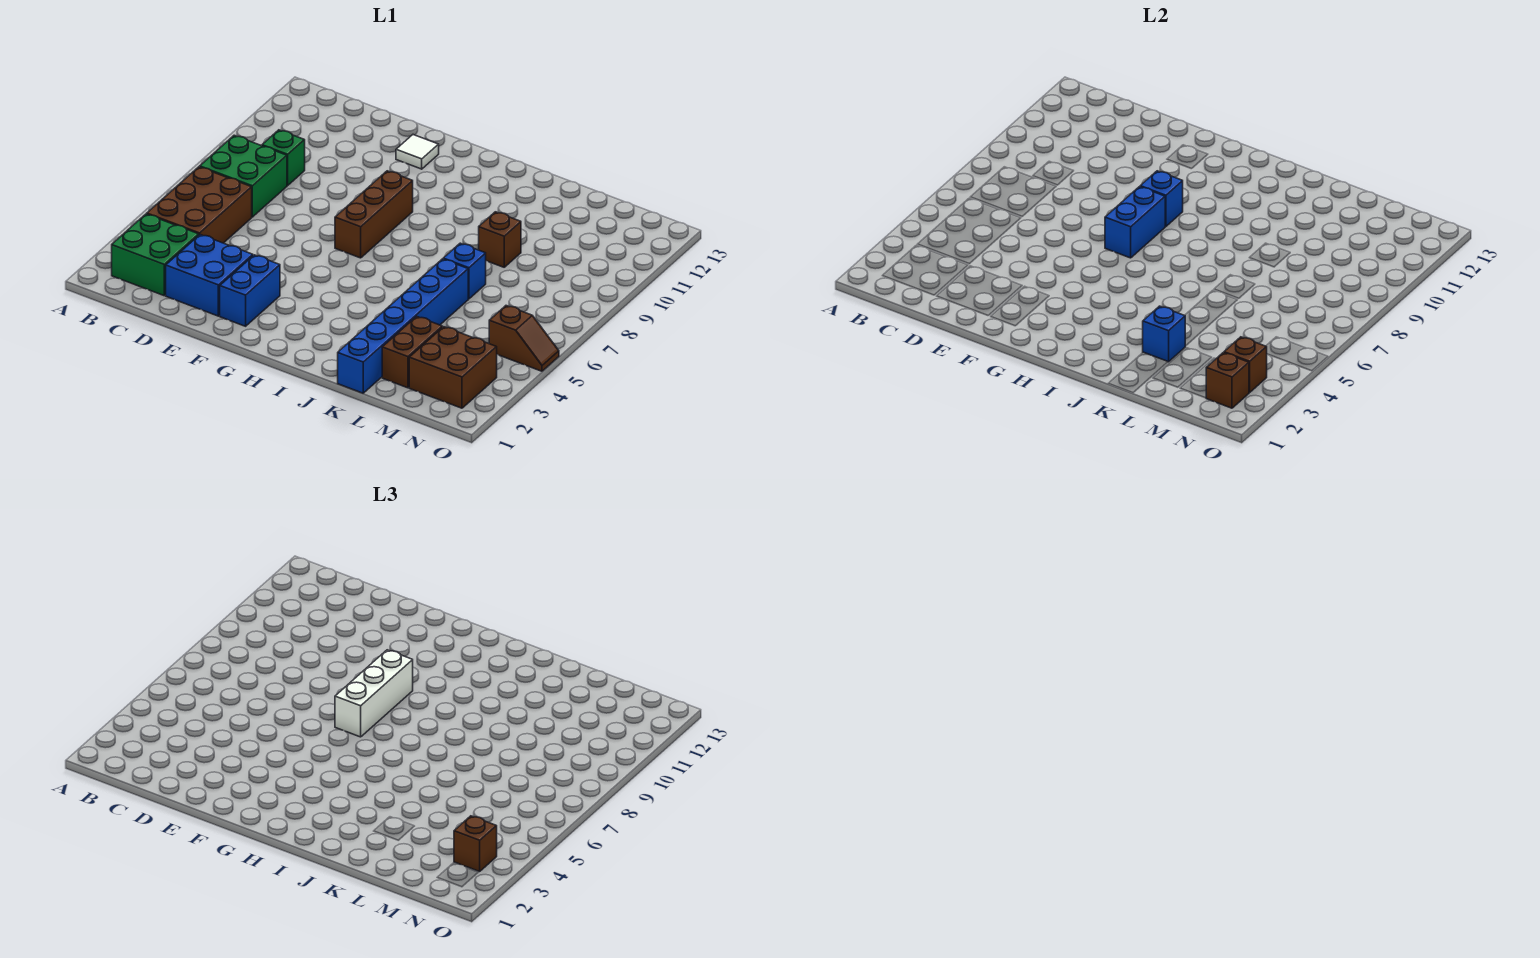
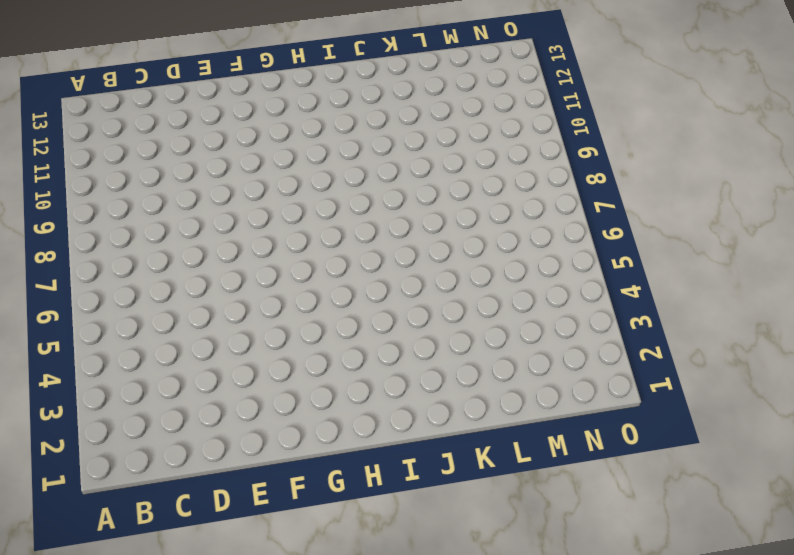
none -> green brick B2:C3 level 1
none -> brown brick B4:C6 level 1
none -> green brick B7:C8 level 1

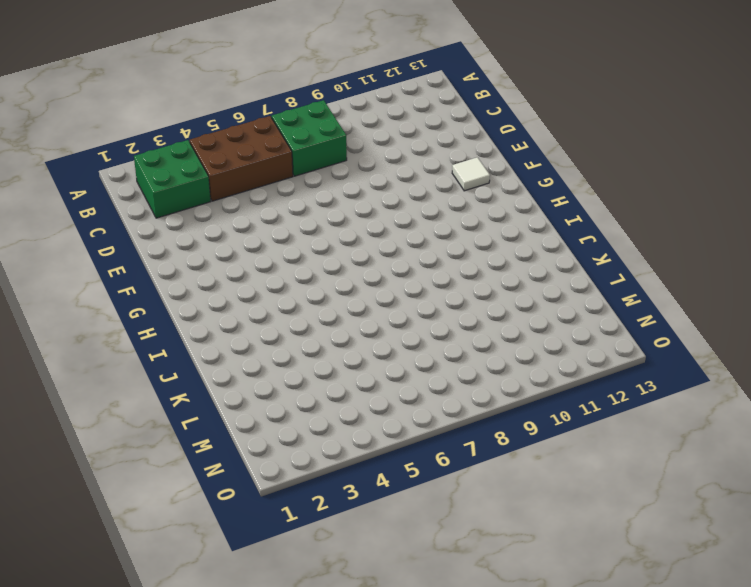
none -> green brick C9 level 1
none -> blue brick D2:E3 level 1
none -> blue brick F2:F3 level 1

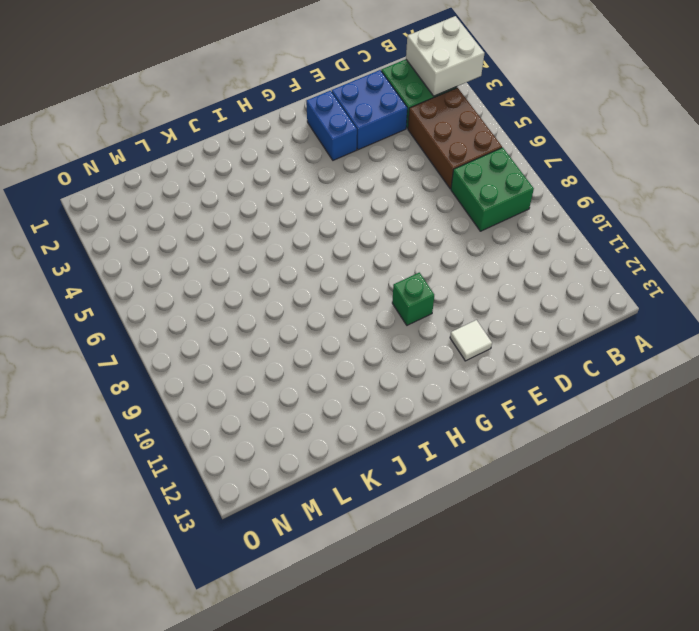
white brick A2:B3 level 2 -> none
green brick G10 level 1 -> green brick C9 level 1
none -> brown brick G7:G9 level 1
none -> blue brick K1:K6 level 1
none -> blue brick K7 level 1

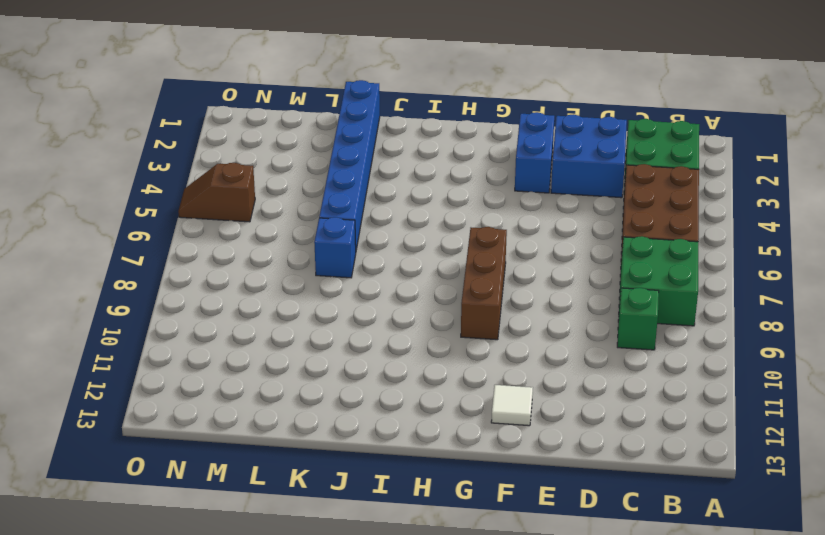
none -> brown brick K9 level 1
none -> brown brick L2:L3 level 1
none -> brown brick M2:N3 level 1

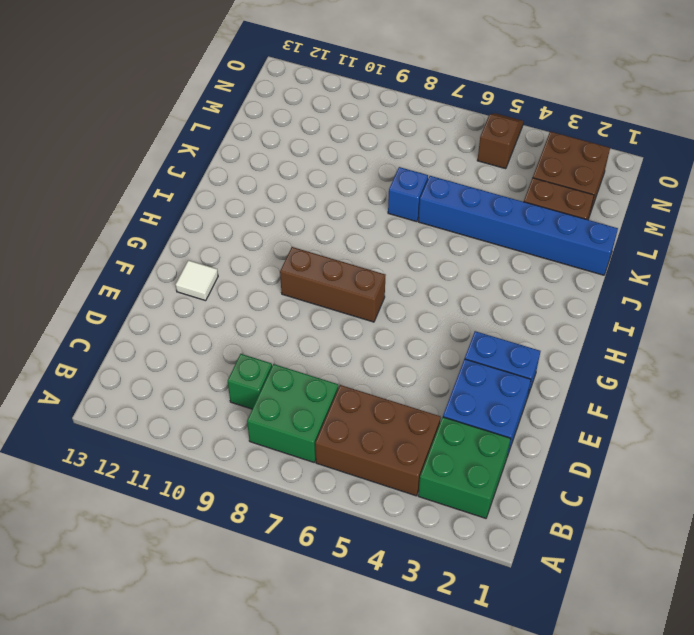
none -> brown brick K9 level 1
none -> blue brick G7:G8 level 2
none -> blue brick G9 level 2

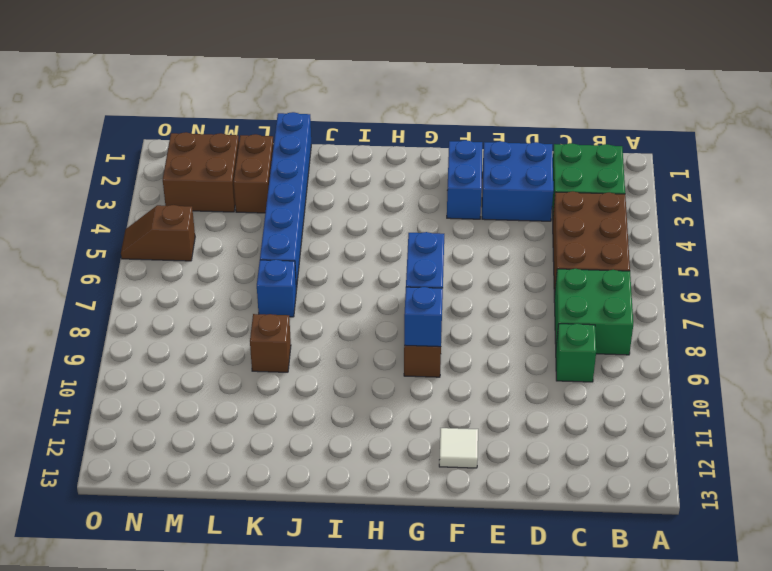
none -> blue brick K3 level 2
none -> brown brick N2 level 2
none -> brown brick N3 level 2

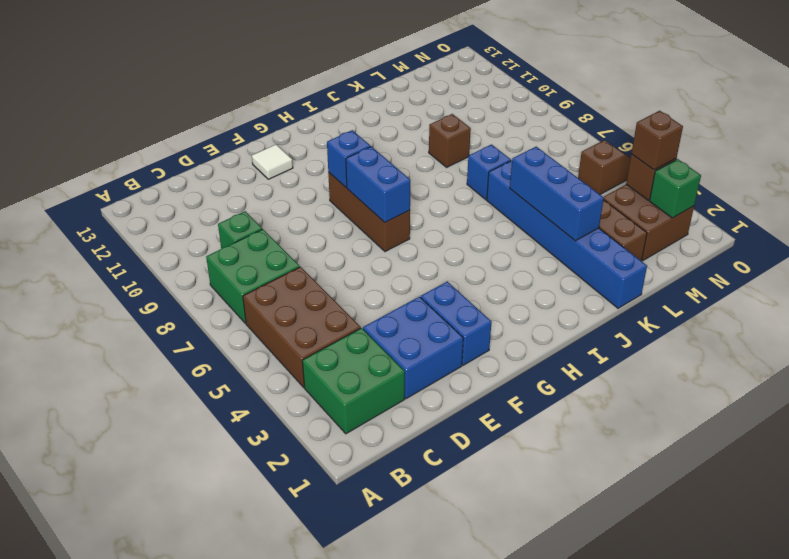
blue brick K3:K5 level 2 -> blue brick K3 level 2
green brick N2 level 2 -> brown brick N2 level 2
none -> white brick G7:G9 level 3

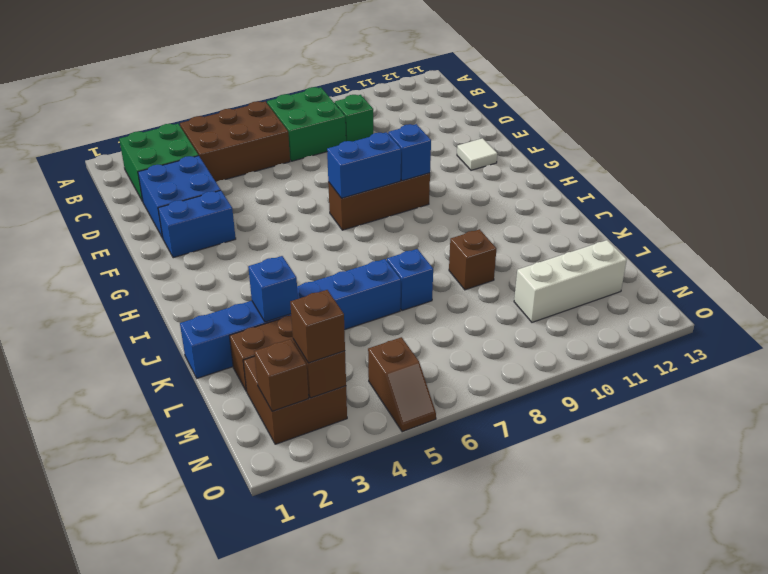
white brick M10:M12 level 1 -> white brick G7:G9 level 3

